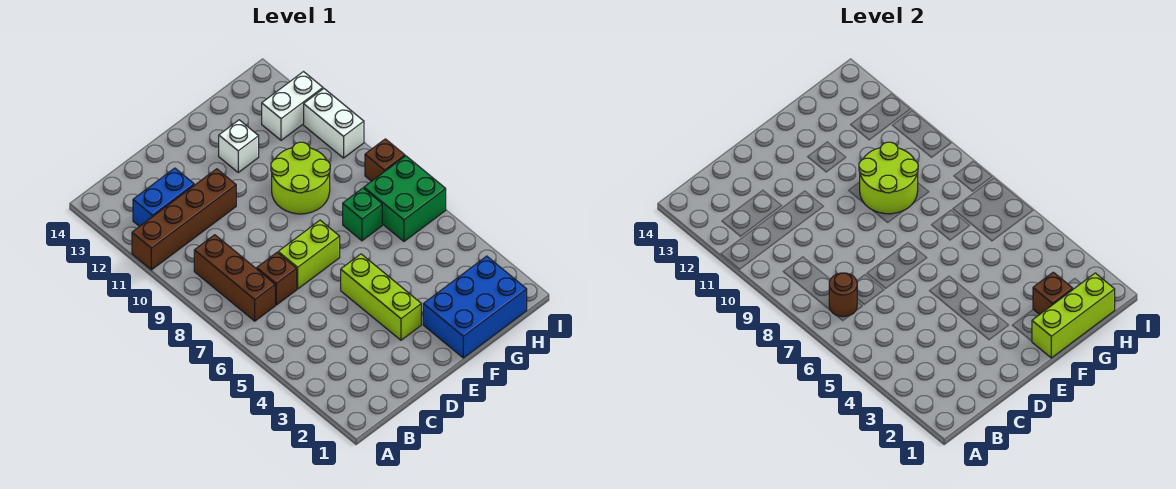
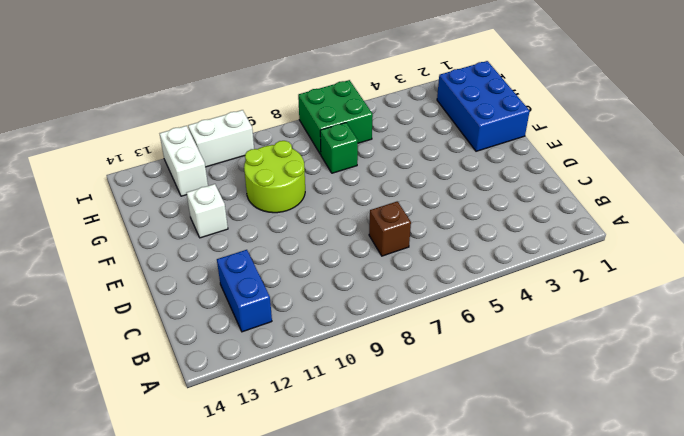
none -> brown brick A11:D11 level 1
none -> brown brick B7:B9 level 1
none -> lime brick D7:E7 level 1

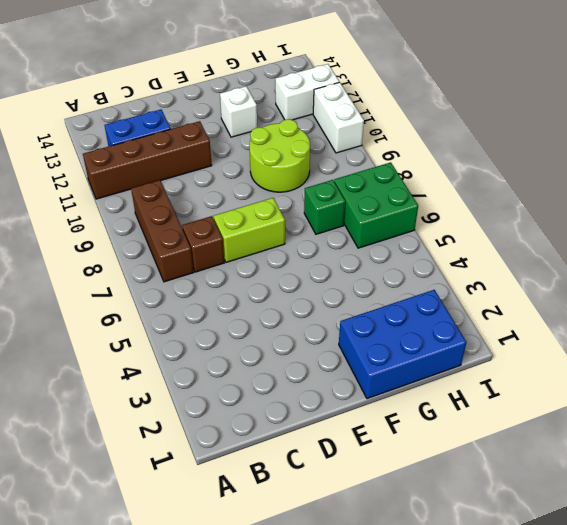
none -> lime brick E3:E5 level 1
none -> brown brick I8 level 1
none -> brown round brick B7 level 2

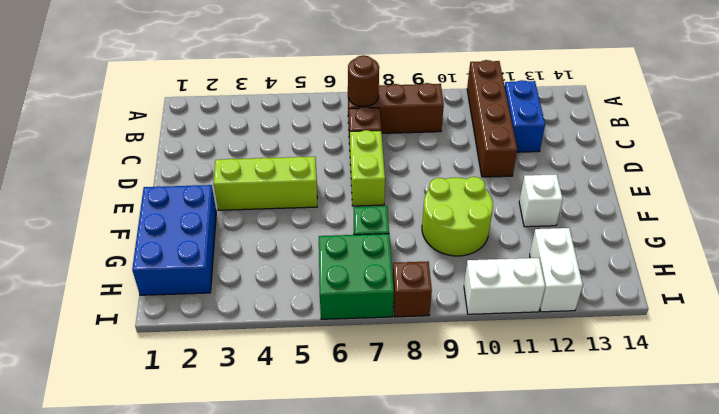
none -> lime brick F1:H1 level 2
none -> lime round brick F9:G10 level 2
none -> brown brick G2 level 2

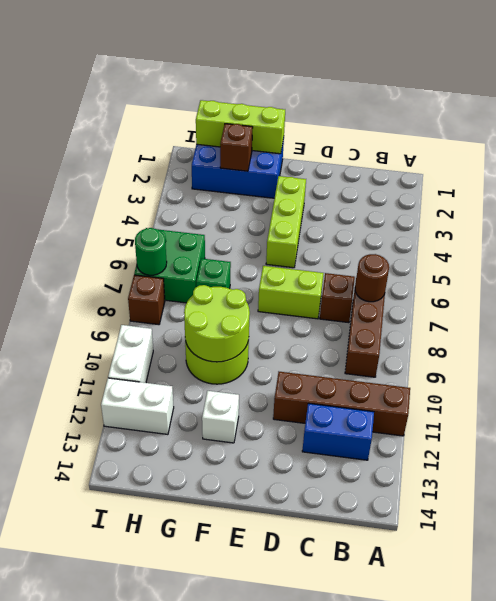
green round brick I7 level 2 -> none

